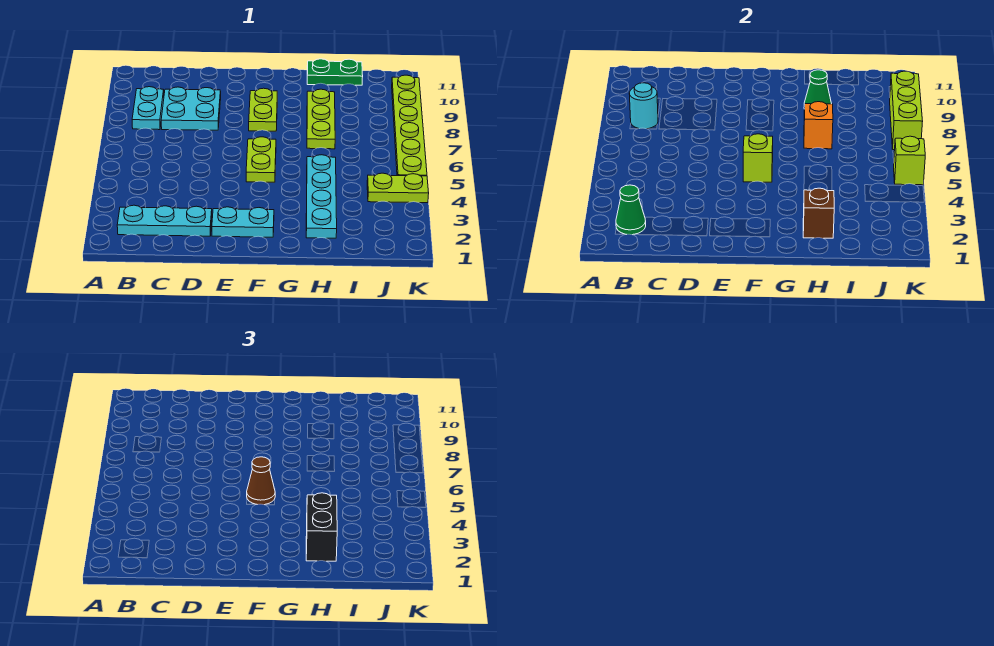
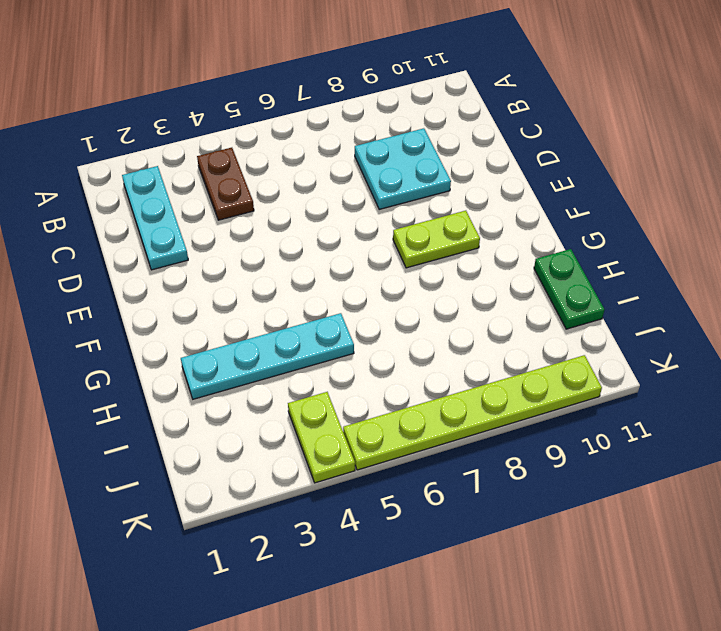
brown plate B4:C4 level 1 -> none
none -> cyan plate B8:B9 level 1
none -> cyan plate E2:F2 level 1
none -> lime plate F5:F6 level 1

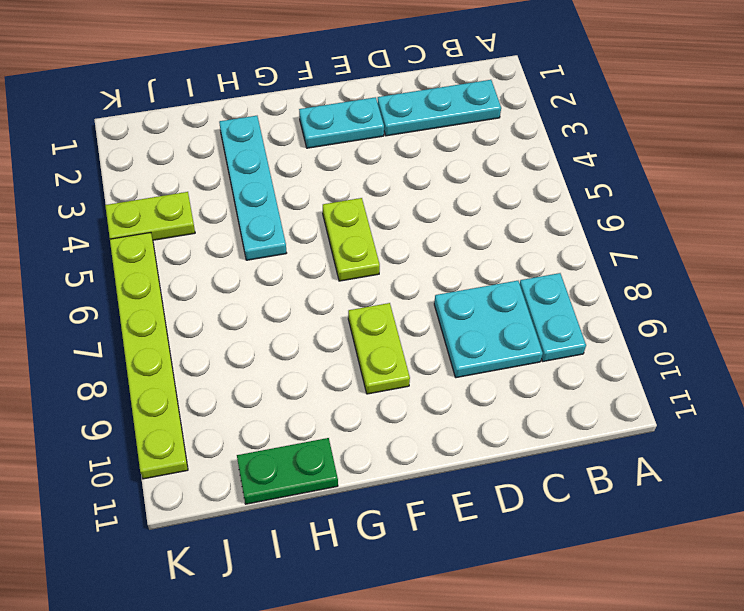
none -> lime plate H7:H9 level 1
none -> green cone B2 level 2
none -> cyan round brick B8 level 2

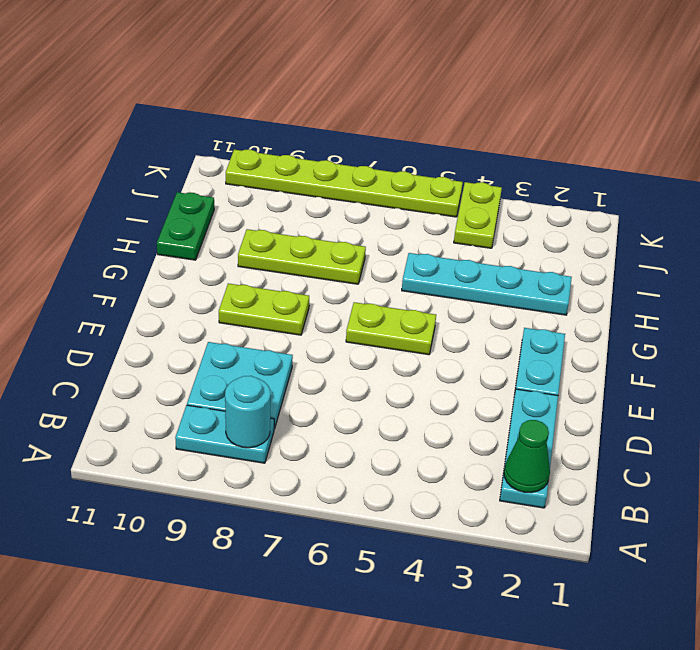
none -> lime brick F5 level 2
none -> brown brick H2 level 2
none -> orange brick H7 level 2

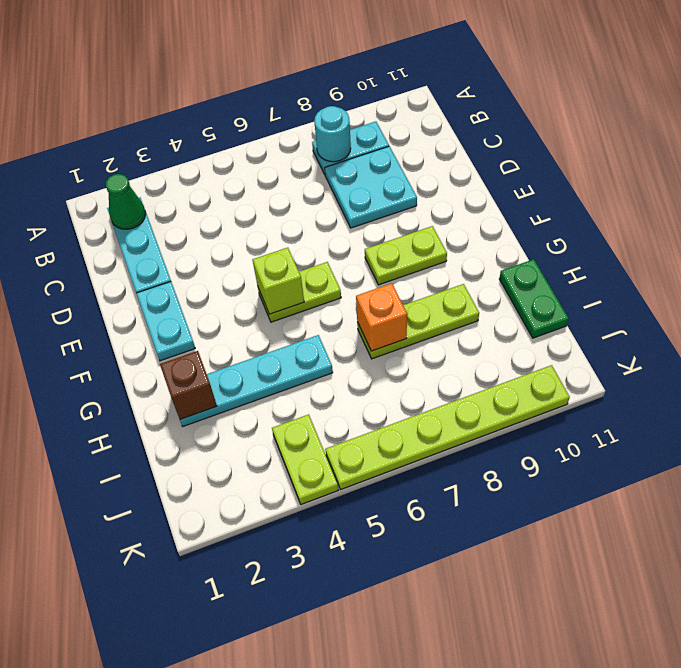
none -> green cone H9 level 2
none -> lime brick K5 level 2
none -> lime brick K7:K9 level 2

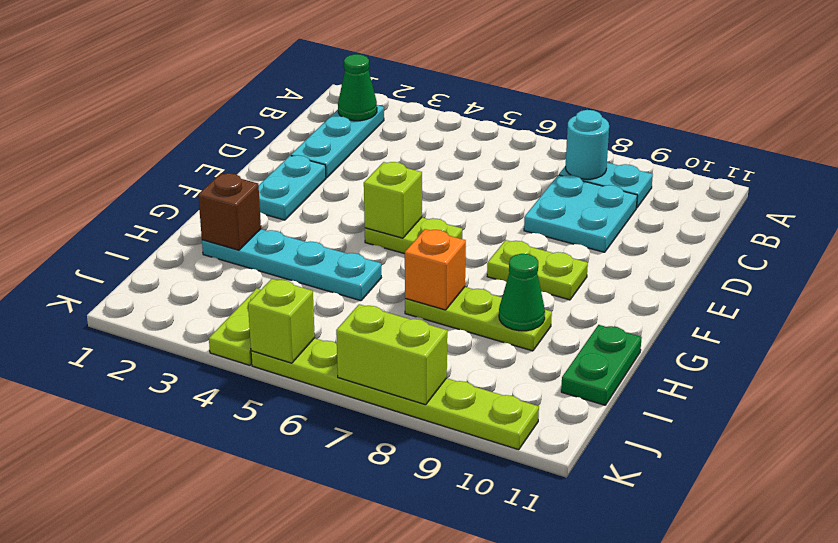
lime brick K7:K8 level 2 -> lime brick K7:K9 level 2
none -> brown cone F5 level 3
none -> black brick H2:H3 level 3

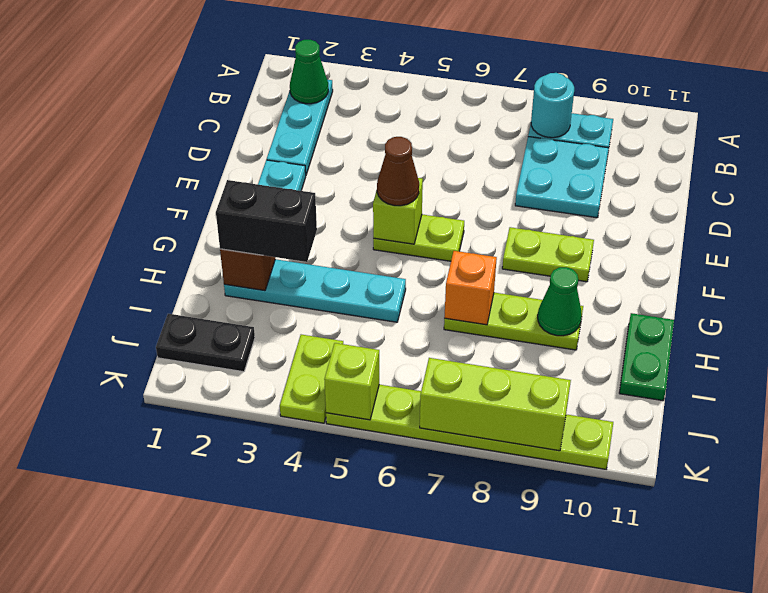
black plate J1:J2 level 1 -> none

